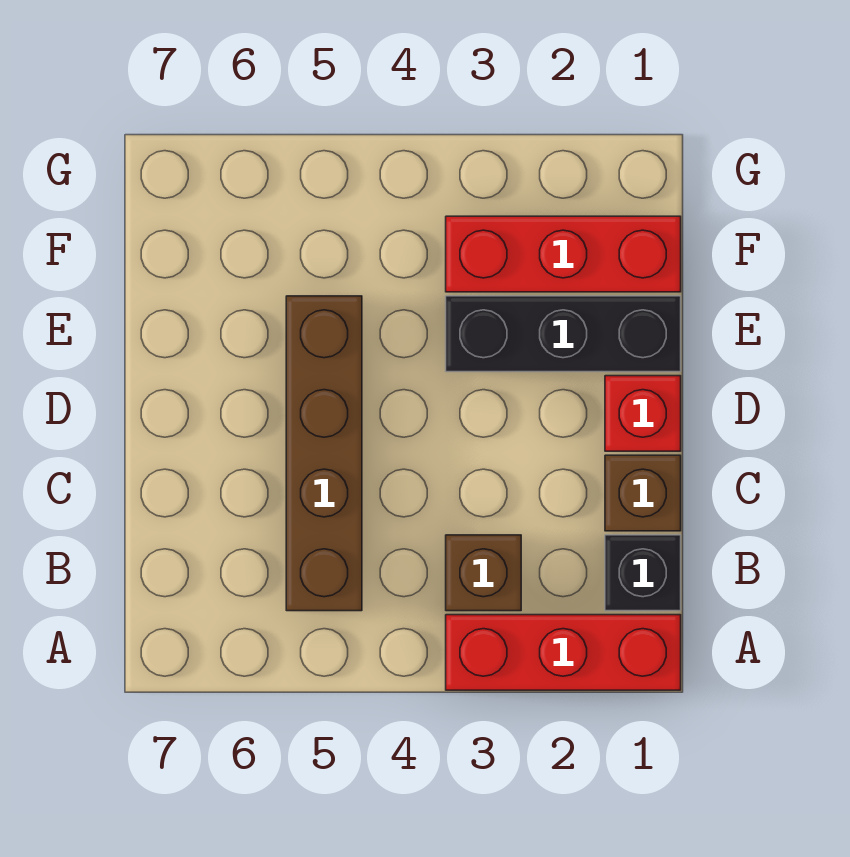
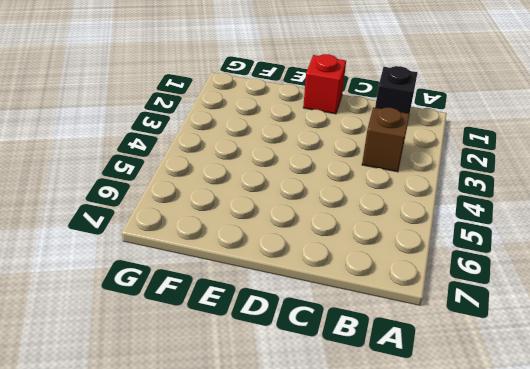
none -> red brick A1:A3 level 1
none -> brown brick B5:E5 level 1

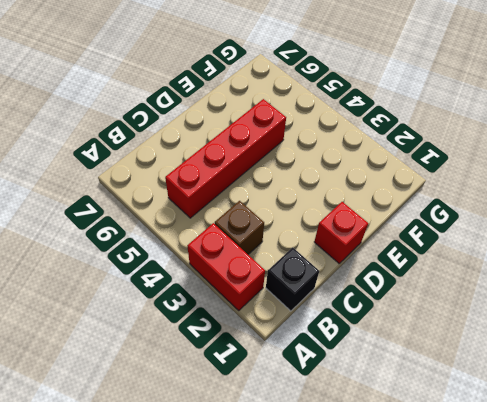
red brick A2:A3 level 1 -> red brick A1:A3 level 1
red brick B5:E5 level 1 -> brown brick B5:E5 level 1
none -> brown brick C1 level 1
none -> black brick E1:E3 level 1

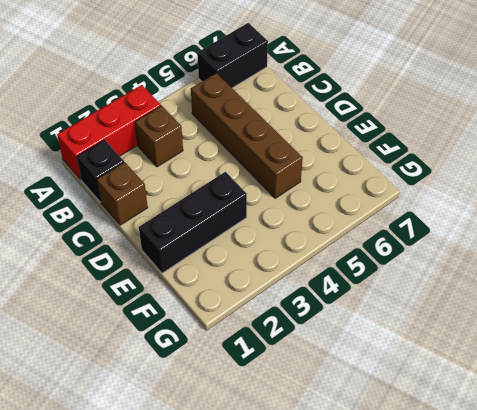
black brick A6:A7 level 1 -> none
none -> red brick D1 level 1
none -> red brick F1:F3 level 1

